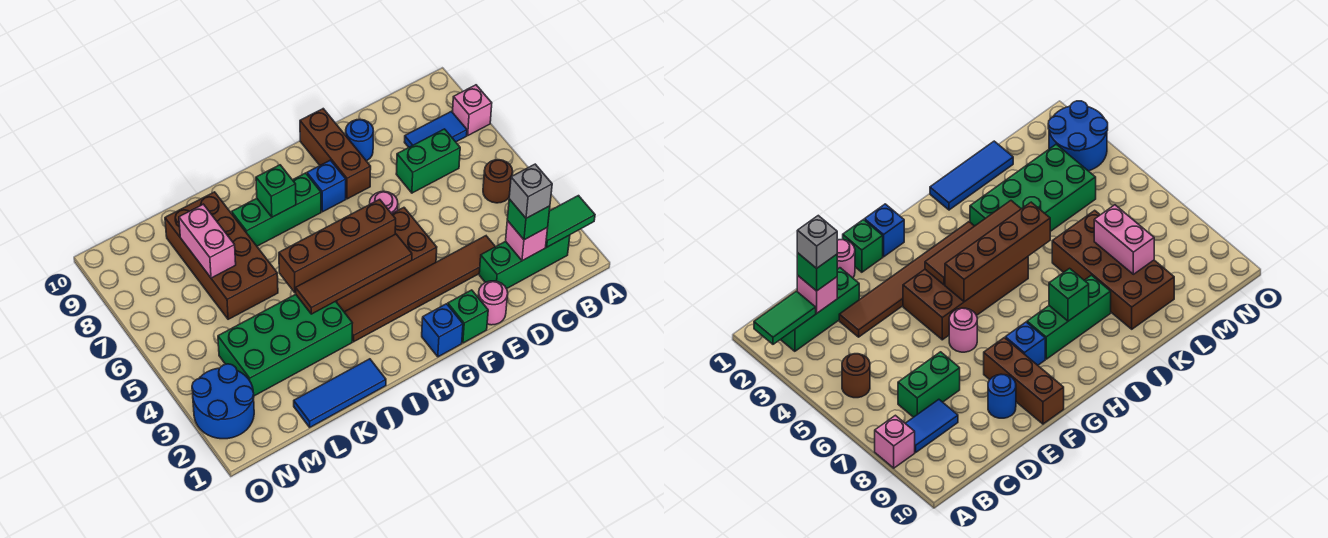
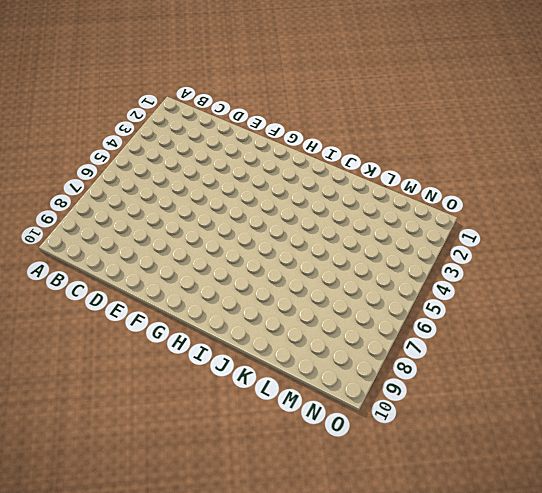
none -> pink brick A8 level 1
none -> green brick B2:D2 level 1
none -> brown round brick B5 level 1

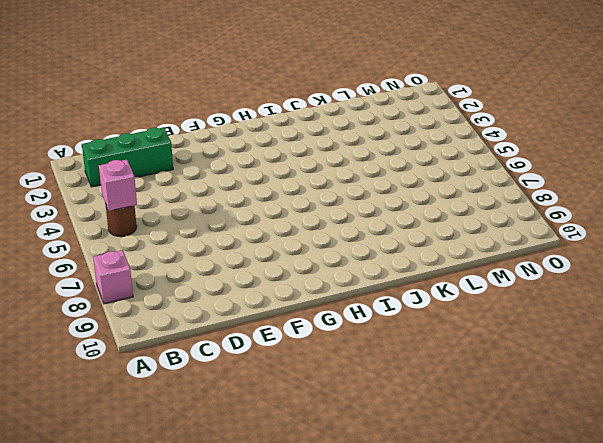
pink brick B5 level 2 -> pink brick C2 level 2
none -> blue tile B8:C8 level 1
none -> green brick C7:D7 level 1
none -> brown tile D3:I3 level 1

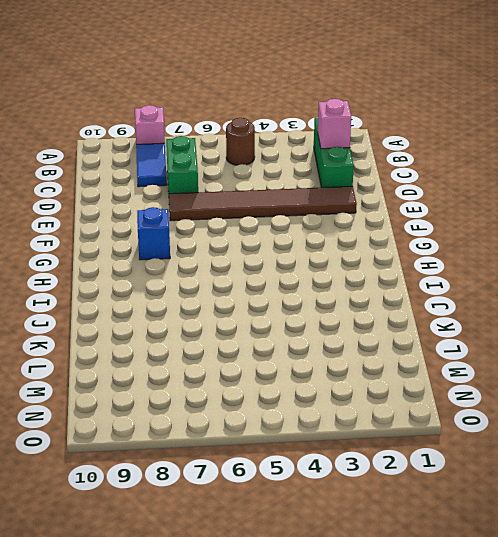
brown tile E2:E7 level 1 -> brown tile D3:I3 level 1
none -> pink round brick E1 level 1
none -> blue round brick E9 level 1
none -> green brick F1 level 1

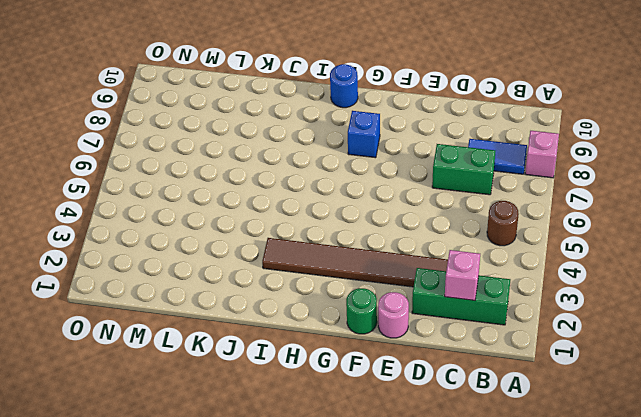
green round brick F1 level 1 -> green brick F1 level 1
blue round brick H10 level 1 -> blue round brick E9 level 1
none -> brown brick F4:I5 level 1
none -> pink round brick F6 level 1
none -> brown brick F8:F10 level 1

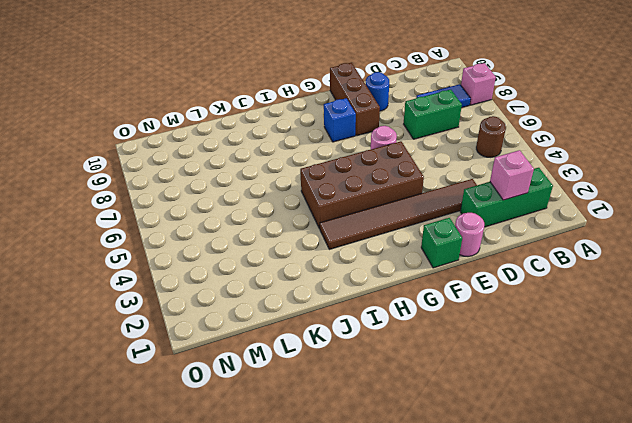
none -> blue brick G1 level 1
none -> green brick H8:J8 level 1
none -> blue tile J1:L1 level 1

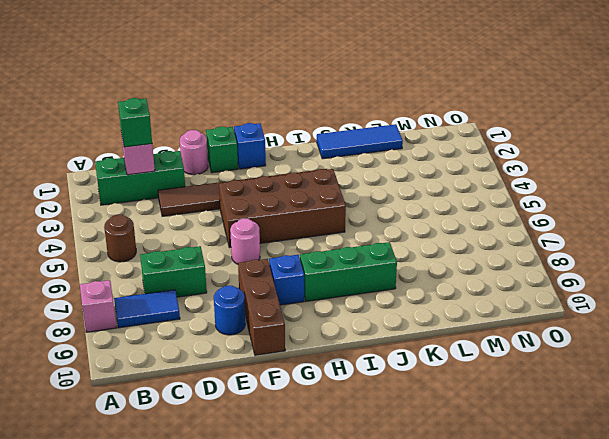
none -> green brick J3:M4 level 1
none -> brown brick K6:L9 level 1
none -> blue round brick N2:O3 level 1

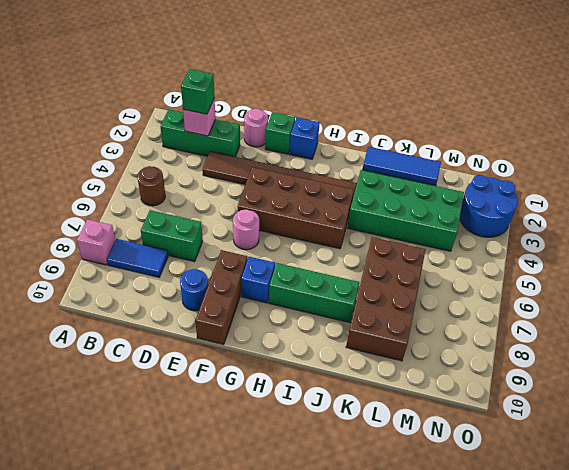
none -> green tile A2:B2 level 2
none -> brown tile G4:J4 level 2
none -> brown brick G5:J5 level 2

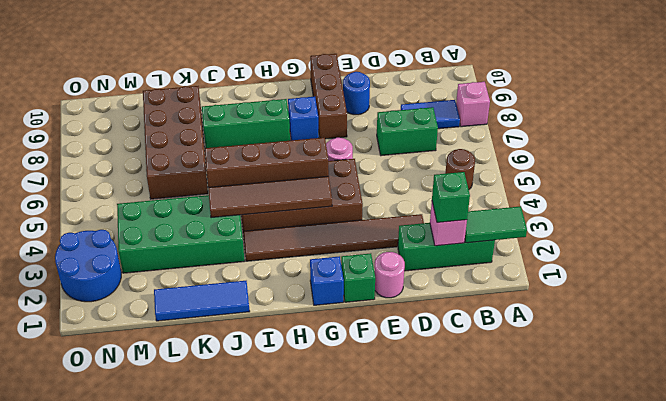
none -> green brick I8 level 2
none -> pink brick L7:L8 level 2
none -> grey brick C2 level 4

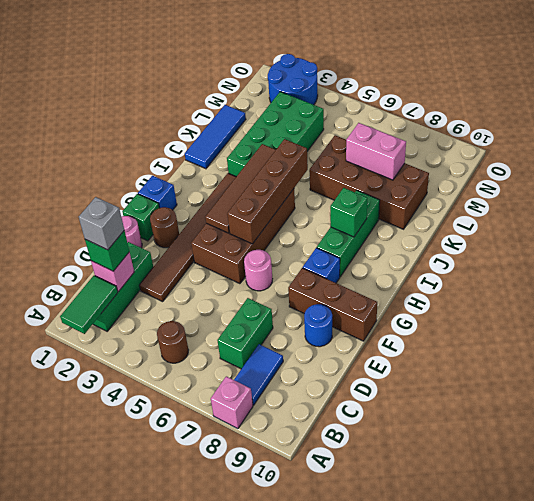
brown round brick F2 level 1 -> none

